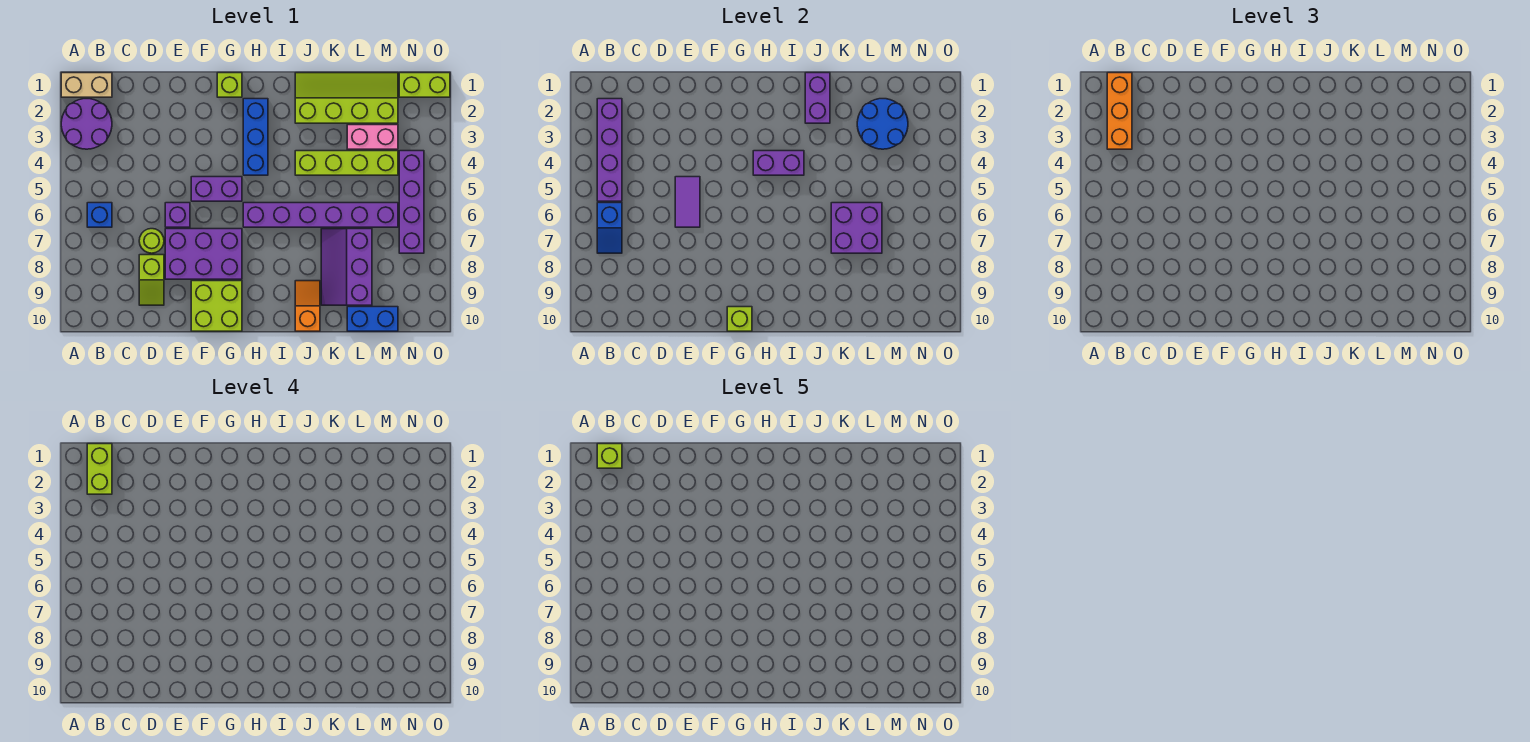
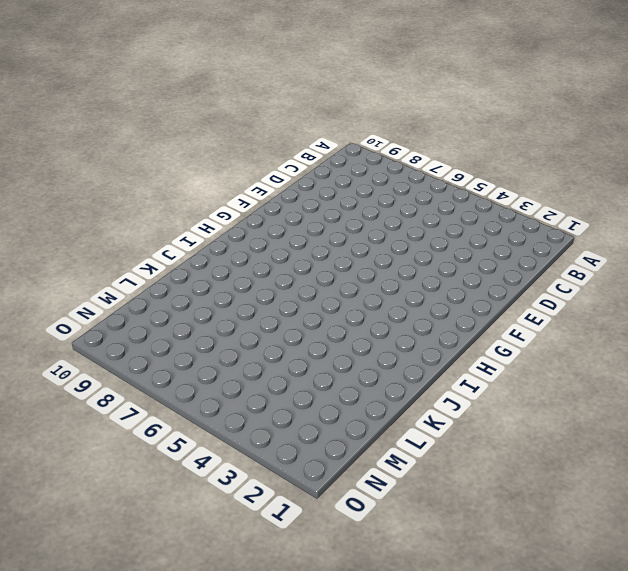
none -> tan brick A1:B1 level 1
none -> purple round brick A2:B3 level 1
none -> blue brick B6 level 1
none -> lime round brick D7 level 1

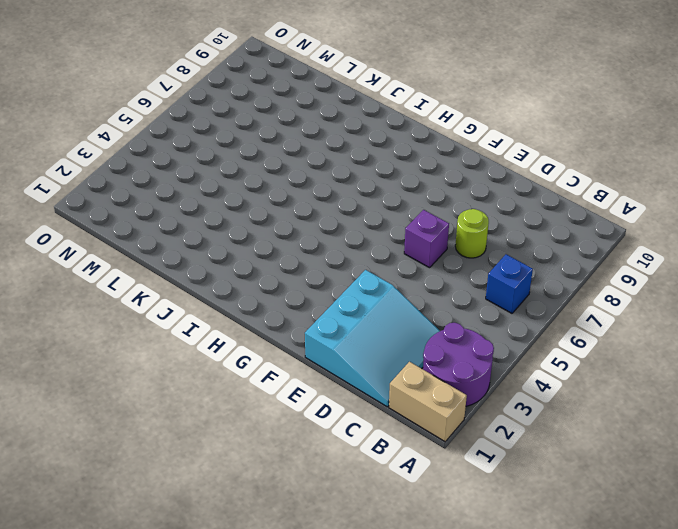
cyan slope C1:E3 level 1 top E -> none
none -> lime slope D8:D9 level 1 top 8
none -> purple brick E7:G8 level 1
none -> purple brick F5:G5 level 1
none -> lime brick F9:G10 level 1

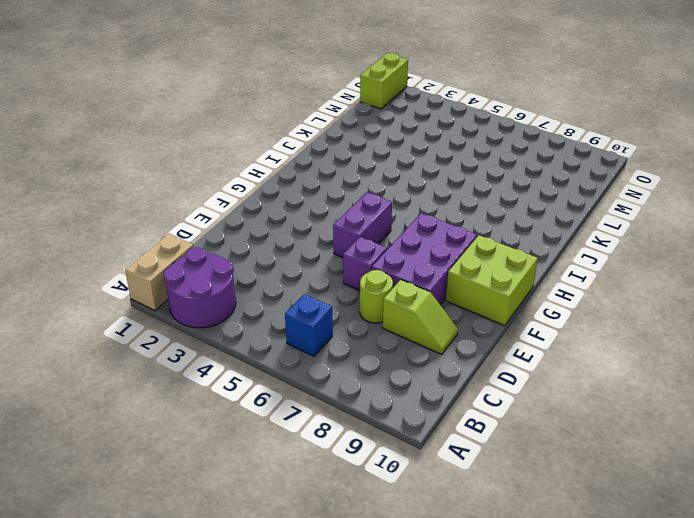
none -> lime brick G1 level 1
none -> blue brick H2:H4 level 1
none -> purple brick H6:M6 level 1
none -> lime slope J1:M2 level 1 top 2

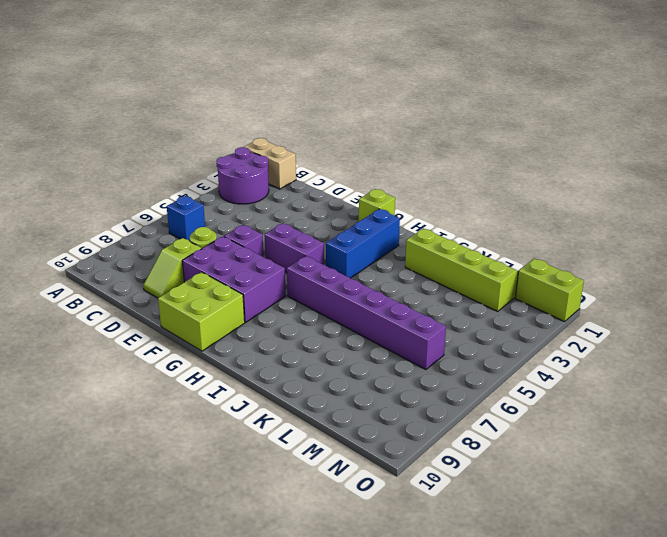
none -> lime brick J4:M4 level 1
none -> orange slope J9:J10 level 1 top 10
none -> purple slope K7:L9 level 1 top L
none -> pink brick L3:M3 level 1

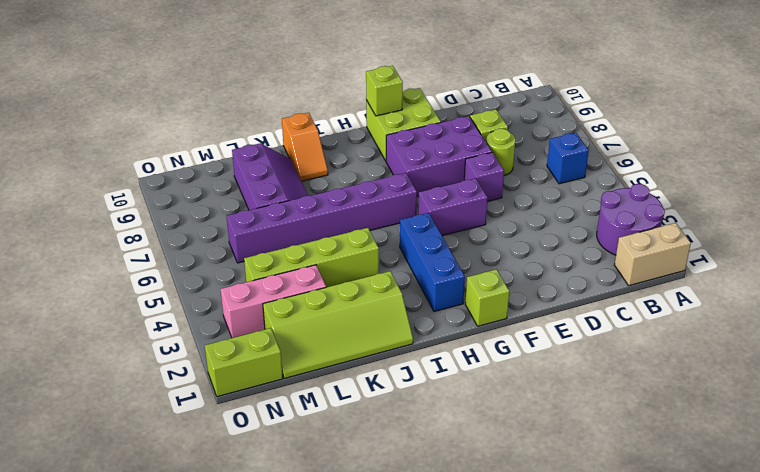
pink brick L3:N3 level 1 -> pink brick L3:M3 level 1
none -> blue brick L10:M10 level 1
none -> purple brick N4:N7 level 1
none -> purple brick B2:B5 level 2
none -> blue slope B6:B7 level 2 top 6

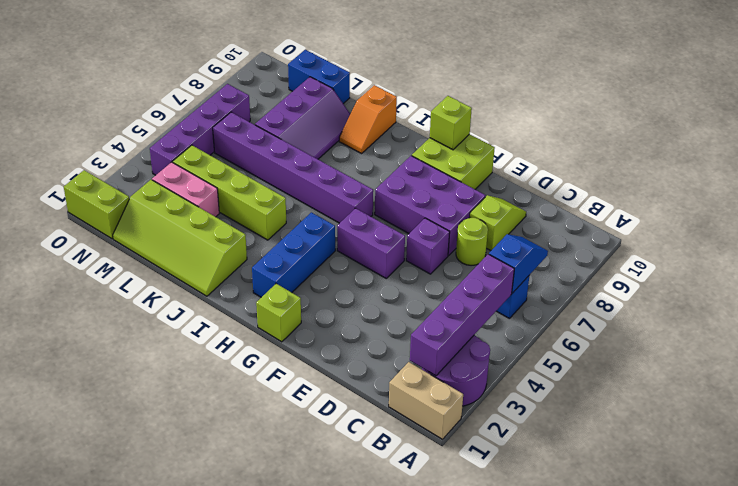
none -> purple tile E5:E6 level 2
none -> purple brick H4:I4 level 2
none -> purple brick J1:J2 level 2
none -> purple brick K6:L7 level 2

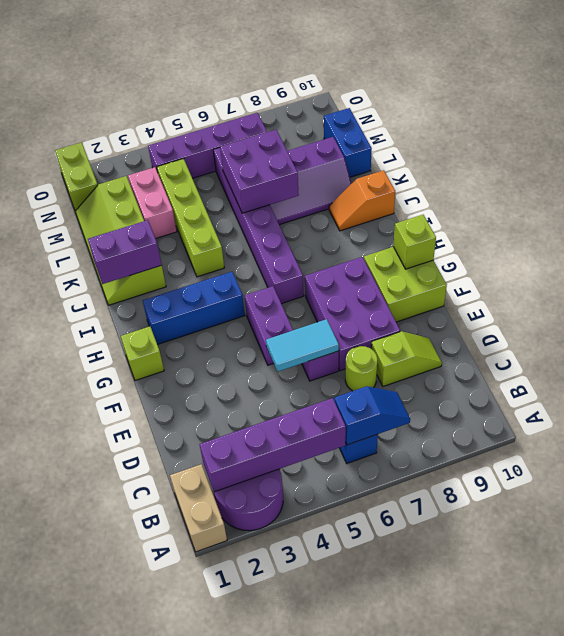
cyan tile E5:E6 level 2 -> purple tile E5:E6 level 2
none -> purple brick H4:I4 level 2
none -> blue round brick L2:M3 level 2
none -> orange brick B1:B3 level 3
none -> lime brick B1:B2 level 4

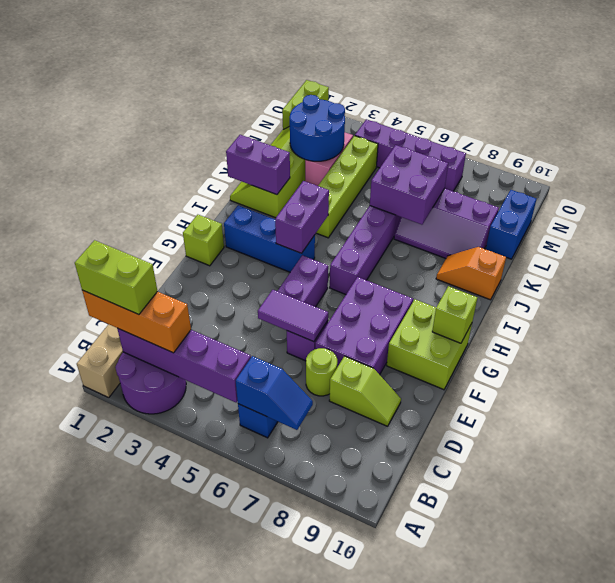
none -> lime brick B1 level 5

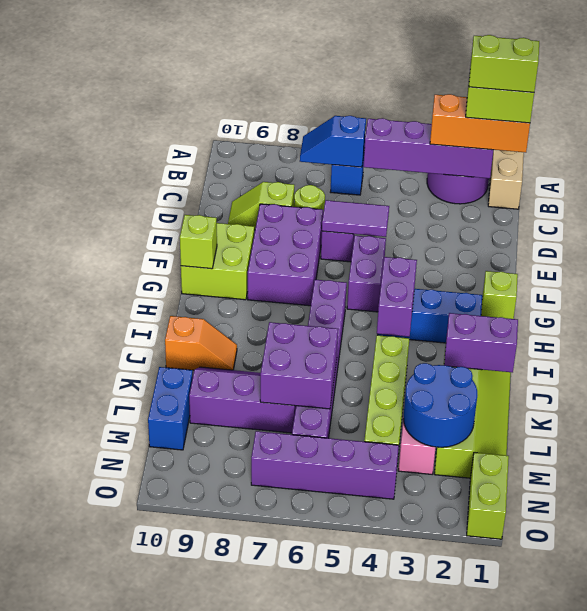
lime brick B1:B2 level 5 -> lime brick B1 level 5

